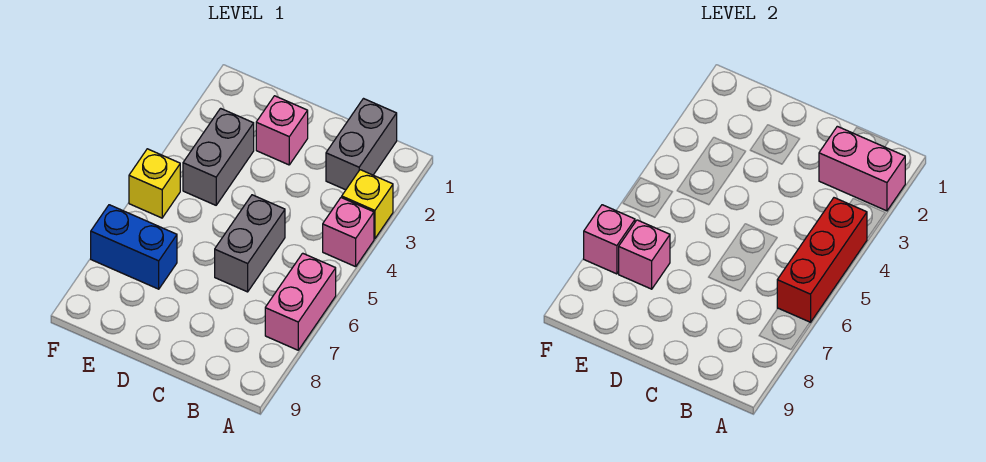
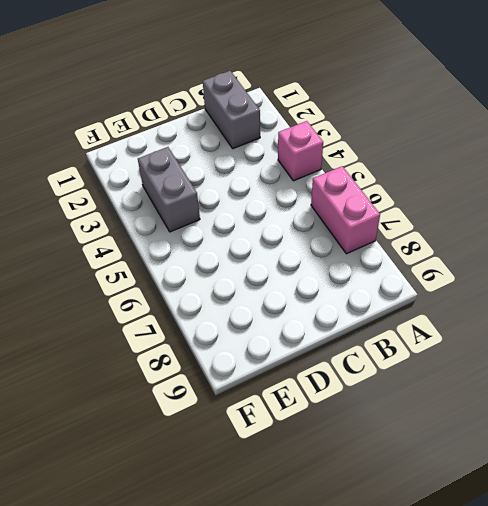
none -> yellow brick A3 level 1
none -> grey brick C5:C6 level 1
none -> pink brick D2 level 1

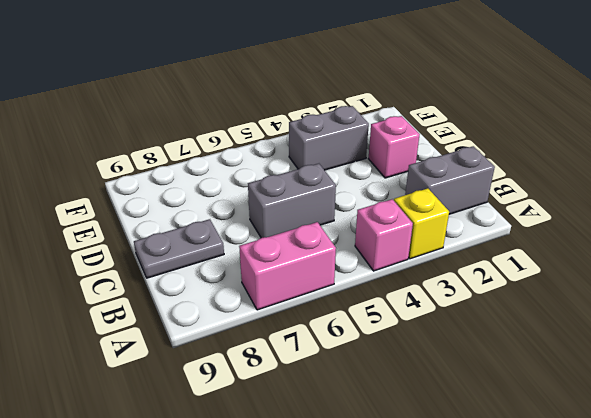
grey plate C8:C9 level 1 -> none
none -> blue brick E7:F7 level 1
none -> yellow brick F5 level 1
none -> pink brick A2:B2 level 2

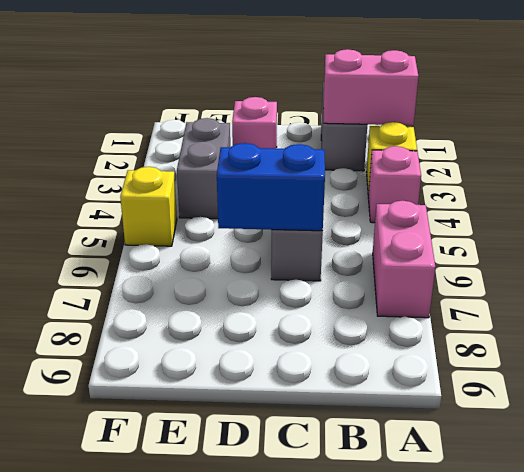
blue brick C6:D6 level 2 -> blue brick E7:F7 level 1
none -> red brick A4:A6 level 2
none -> pink brick E7 level 2
none -> pink brick F7 level 2

